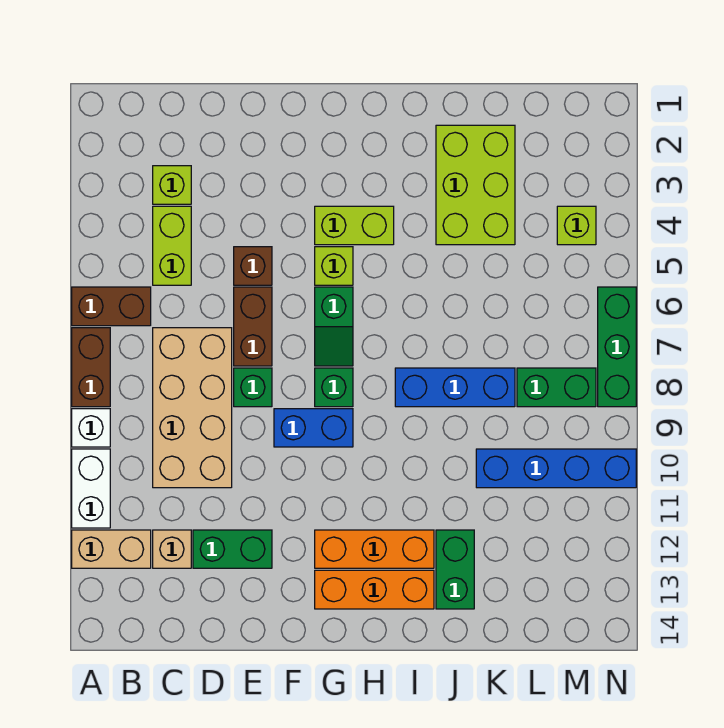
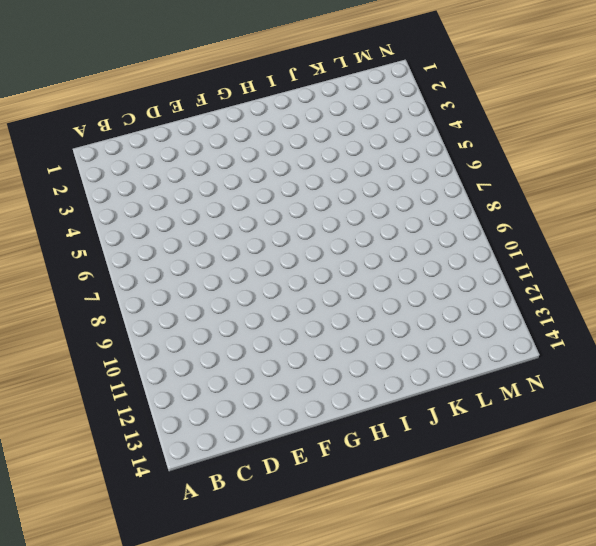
none -> brown brick A6:B6 level 1
none -> brown brick A7:A8 level 1
none -> white brick A9 level 1

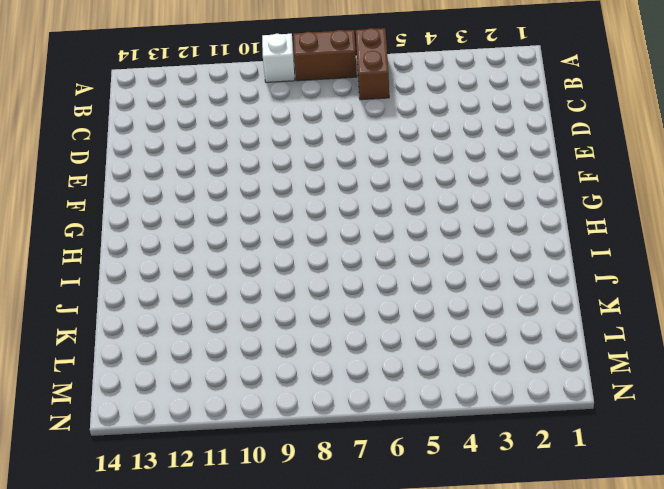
none -> white brick A10:A11 level 1
none -> tan brick A12:B12 level 1
none -> lime brick C3 level 1

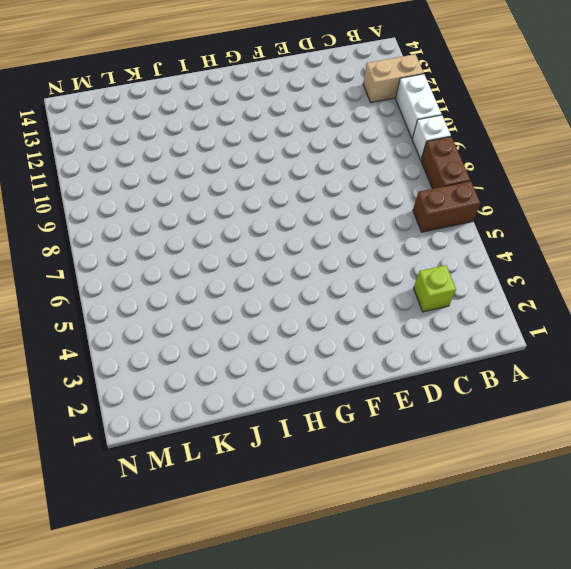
none -> lime brick C4:C5 level 1
none -> tan brick C7:D10 level 1
none -> tan brick C12 level 1

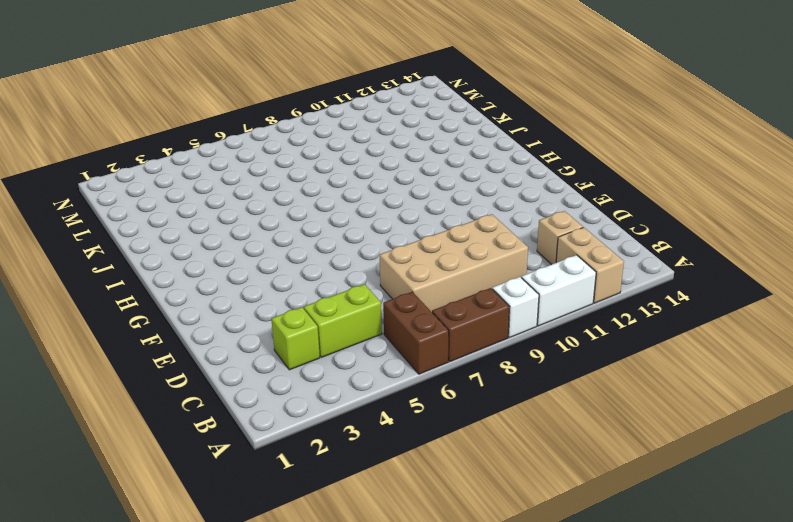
none -> green brick D12:E12 level 1
none -> brown brick E5 level 1
none -> brown brick E6:E7 level 1

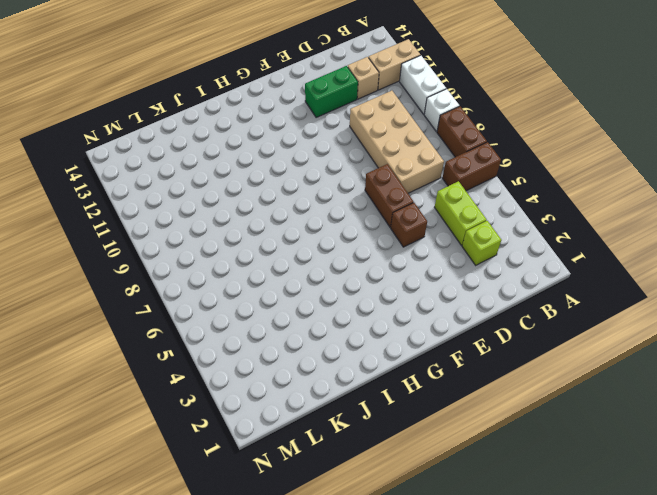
none -> green brick E8 level 1
none -> blue brick F9:G9 level 1
none -> lime brick G4:H4 level 1

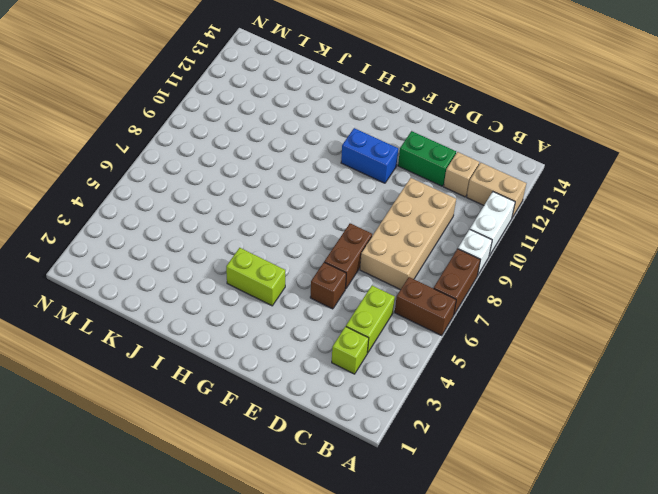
blue brick F11:G11 level 1 -> blue brick F9:G9 level 1
none -> green brick E8 level 1
none -> lime brick G5 level 1
none -> green slope G6:G7 level 1 top 6

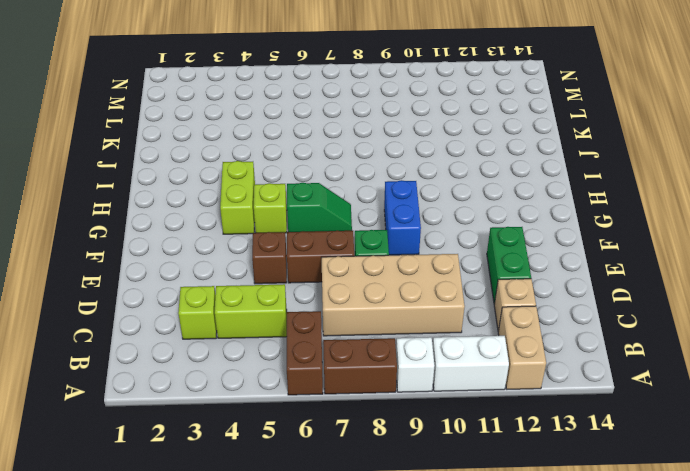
none -> green brick G8 level 1
none -> orange brick G12:I12 level 1
none -> orange brick G13:I13 level 1

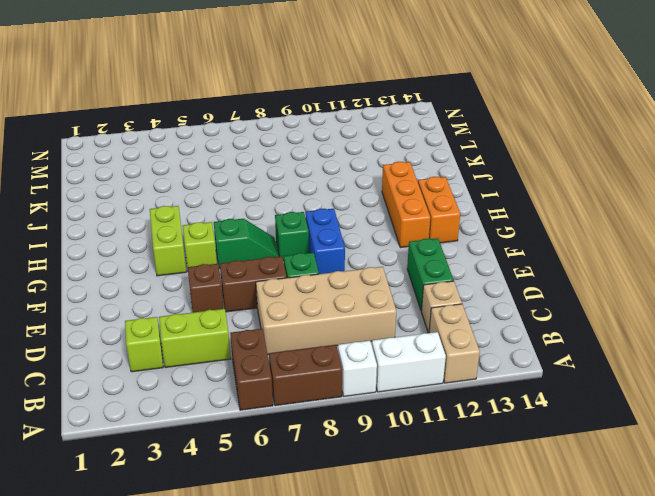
orange brick G13:H13 level 1 -> orange brick G13:I13 level 1
none -> blue brick I8:K8 level 1
none -> lime brick J2:K4 level 1
none -> green brick J12:J13 level 1

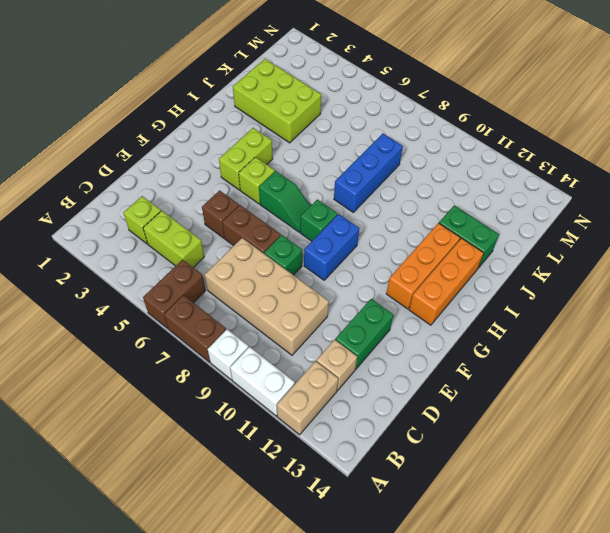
none -> blue brick K10:N10 level 1
none -> green brick L8:M8 level 1
none -> lime brick M4 level 1

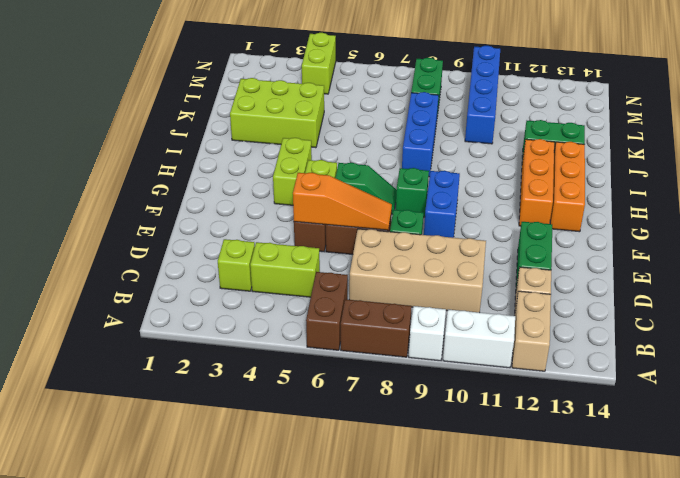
orange slope E5:E7 level 2 top 5 -> none
lime brick M4:N4 level 1 -> lime brick M4 level 1
none -> green brick N6:N8 level 1

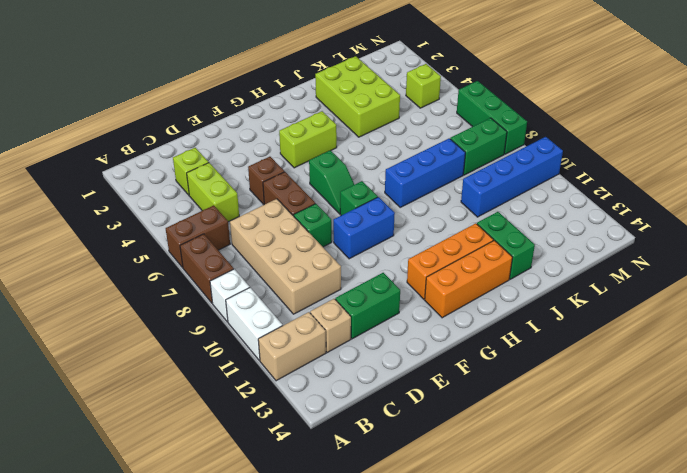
none -> lime brick G5 level 1

